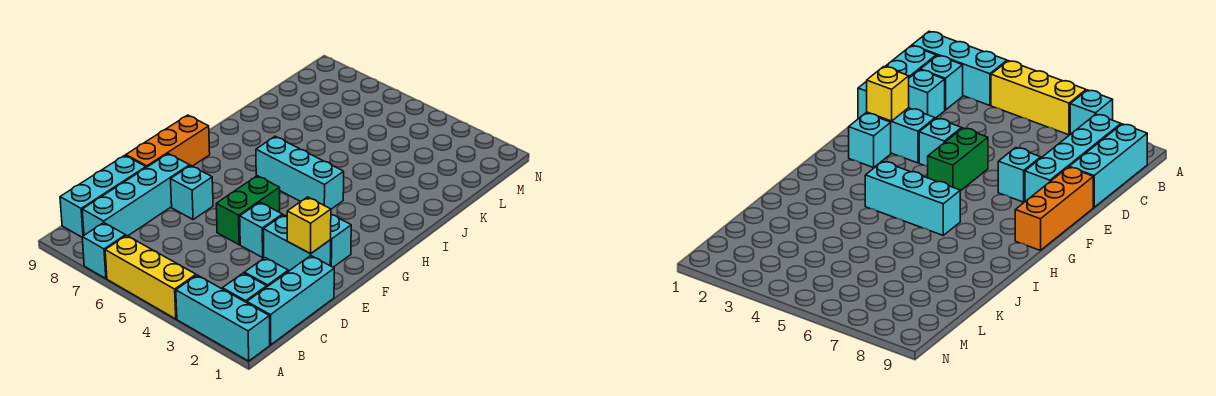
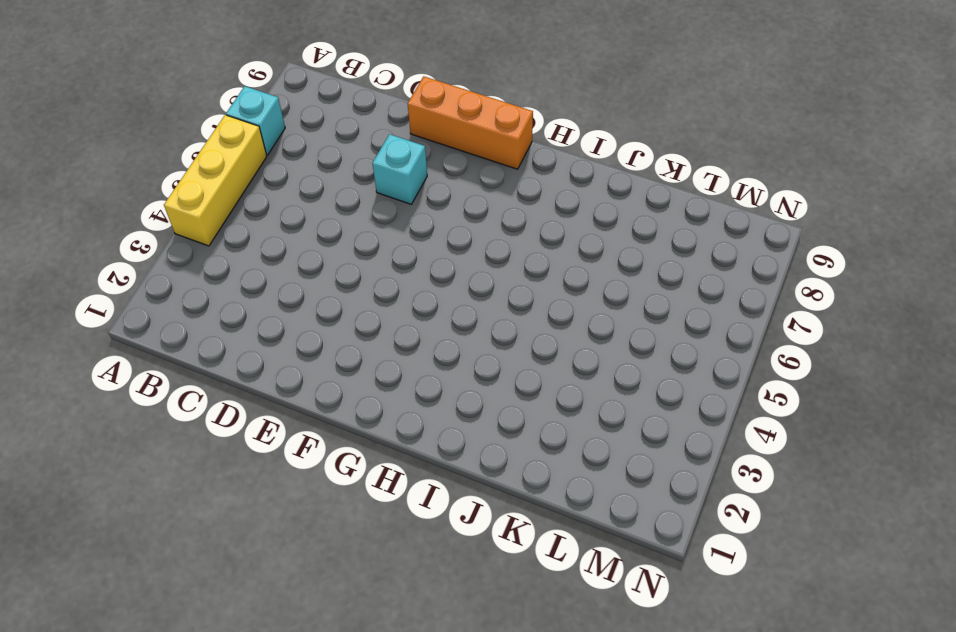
none -> cyan brick A1:A3 level 1
none -> cyan brick B1:D1 level 1
none -> cyan brick B2 level 1

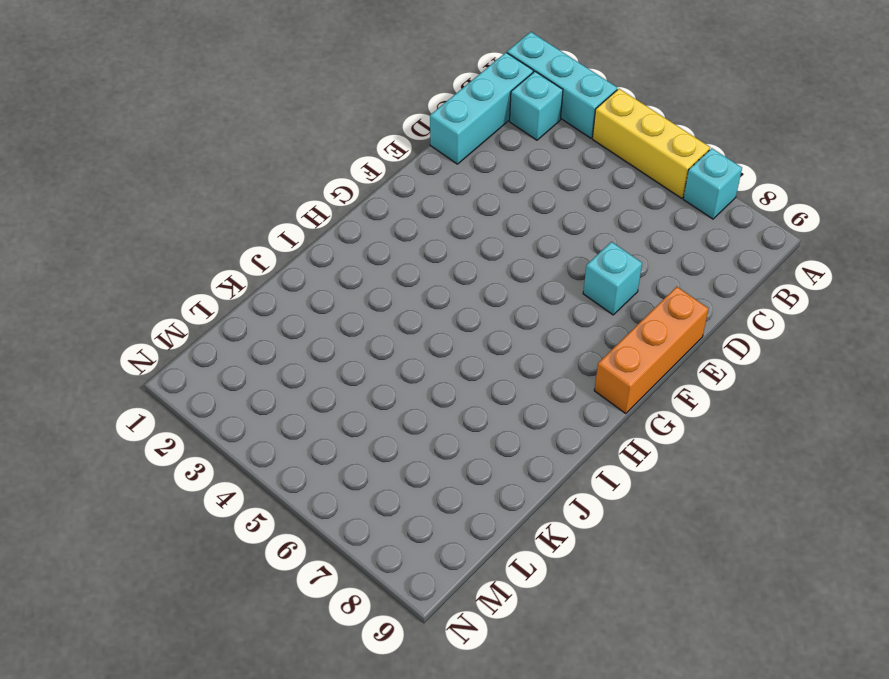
none -> cyan brick B8:E8 level 1
none -> cyan brick B9:D9 level 1
none -> cyan brick C2 level 1

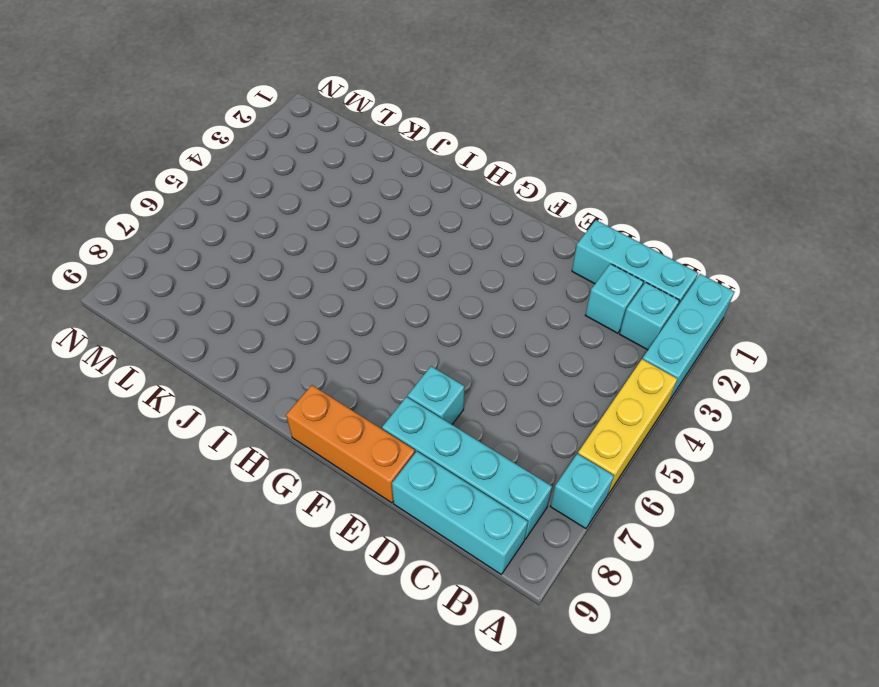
none -> cyan brick E2:E3 level 1
none -> cyan brick E4 level 1
none -> green brick E5:F5 level 1

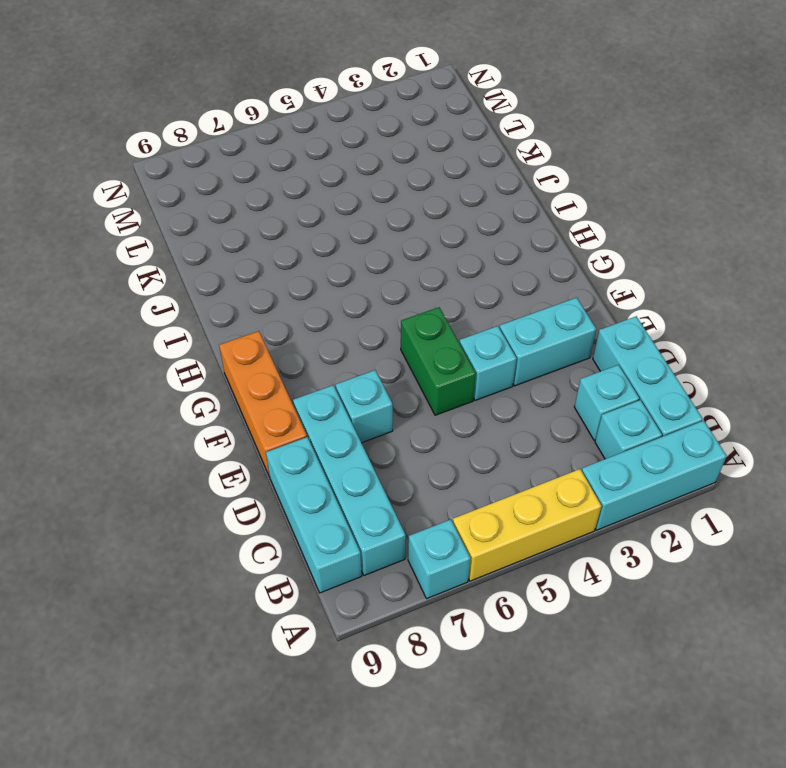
none -> cyan brick F2 level 1
none -> cyan brick H4:H6 level 1
none -> yellow brick E2 level 2

